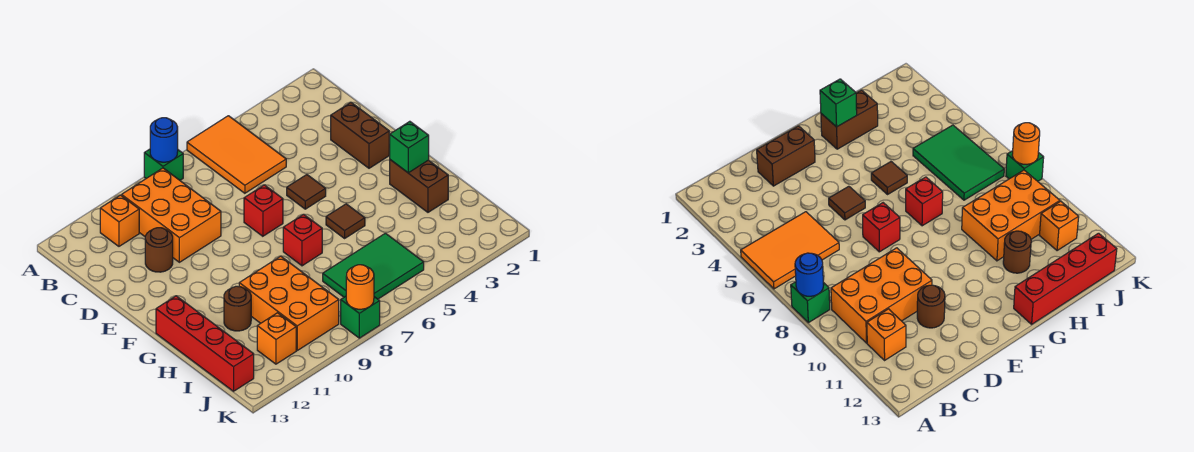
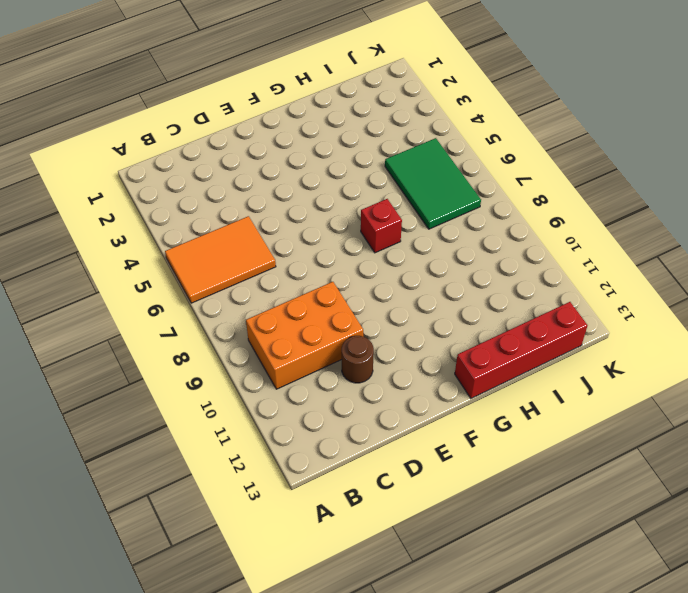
none -> green brick A8 level 1
none -> orange brick B11 level 1
none -> brown brick D2:E2 level 1

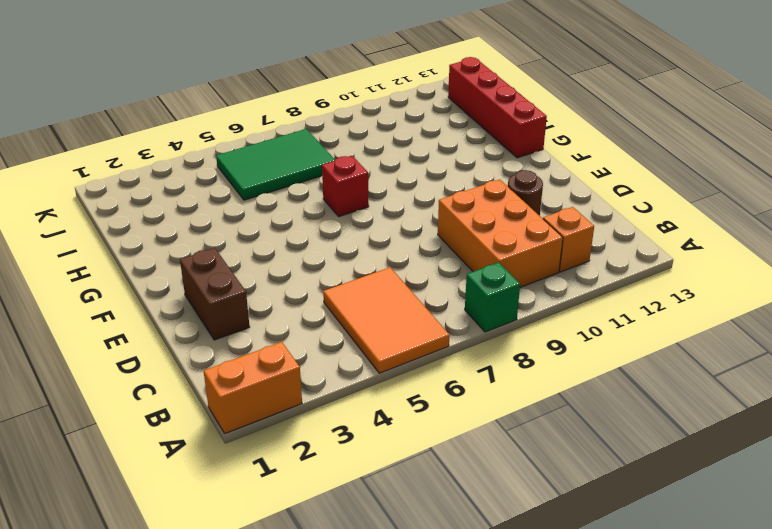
orange brick A1:A2 level 1 -> none
none -> brown tile E5 level 1
none -> red brick E7 level 1
none -> brown brick G2:H2 level 1

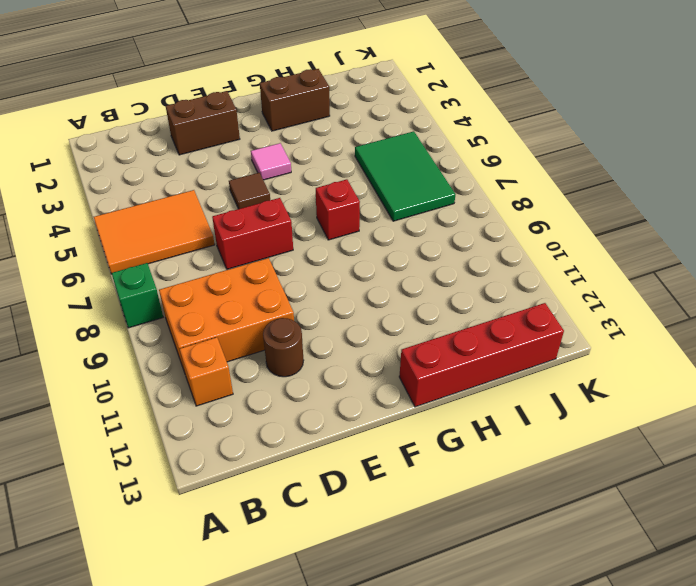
red brick D7:E7 level 1 -> red brick E7 level 1
pink tile F4 level 1 -> none
none -> brown tile G5 level 1
none -> orange brick H9:J10 level 1
none -> brown round brick H11 level 1

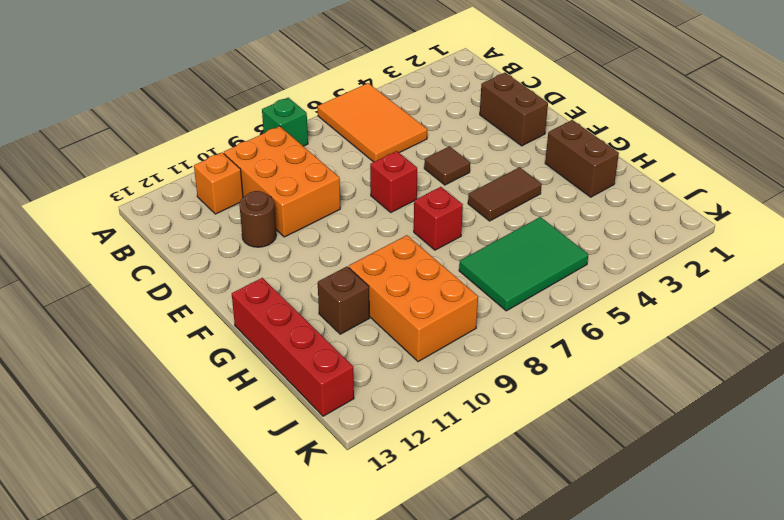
brown tile G4:G5 level 1 -> brown tile G5 level 1
brown brick H11 level 1 -> brown round brick H11 level 1
none -> orange brick J11 level 1
none -> green brick K8 level 1
none -> blue round brick A8 level 2

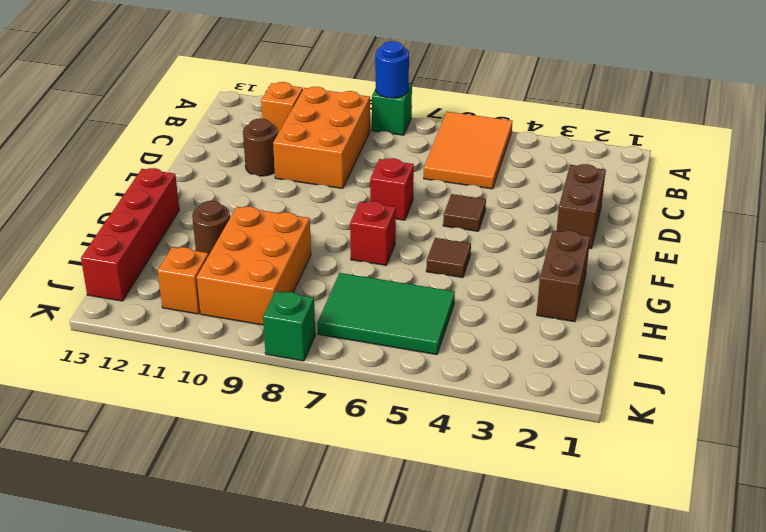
none -> green brick G2 level 2
none -> orange round brick K8 level 2

